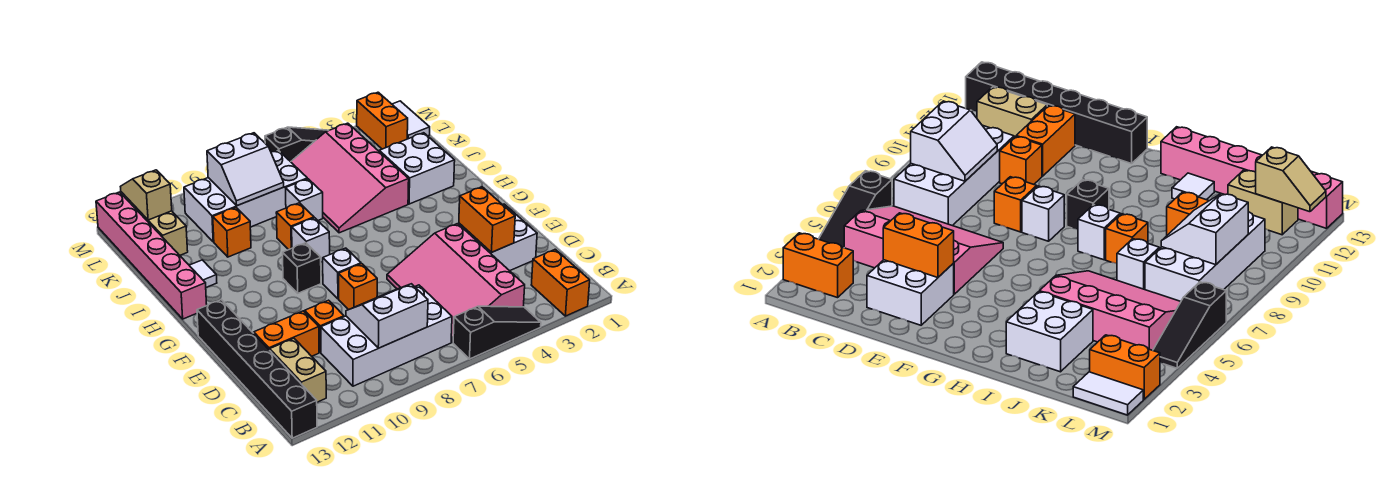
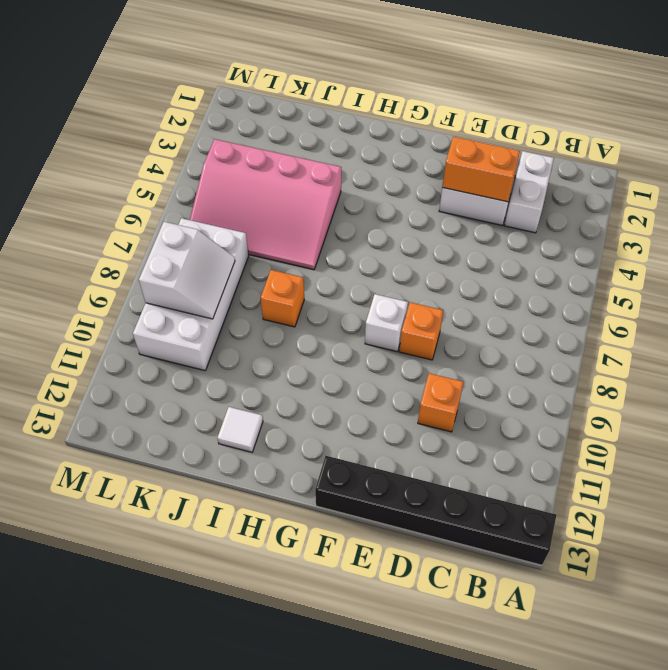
white brick C2:C3 level 1 -> none
none -> orange brick A2:B2 level 1
none -> black slope A4:A6 level 1 top 6
none -> pink slope B4:E6 level 1 top 4

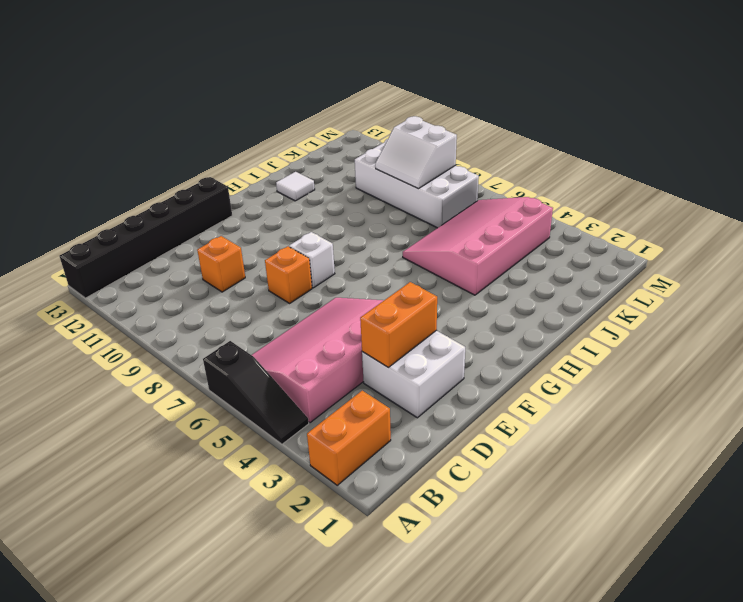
none -> white brick B7:C10 level 1
none -> tan brick B12:C12 level 1
none -> orange brick D11:D12 level 1

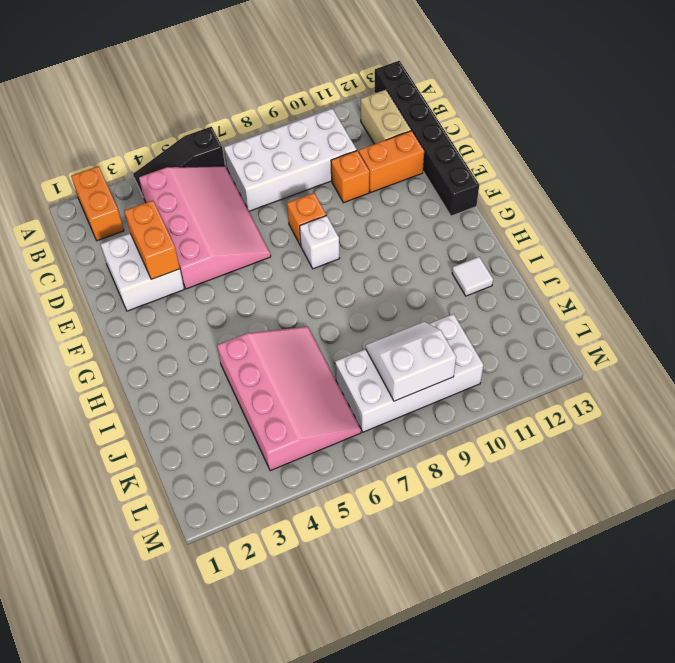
none -> black brick G9 level 1
none -> white brick H8 level 1
none -> pink brick H13:M13 level 1

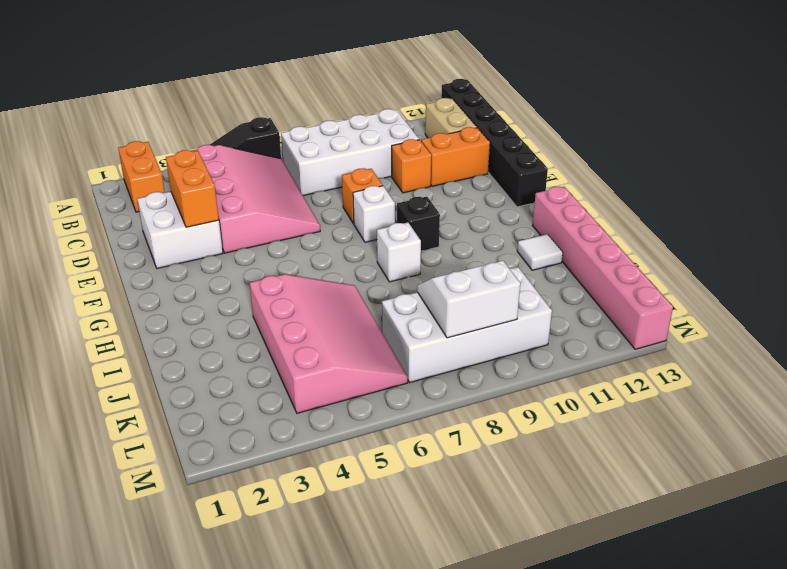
none -> white brick I2:J3 level 1
none -> orange brick I8 level 1
none -> white brick J7 level 1

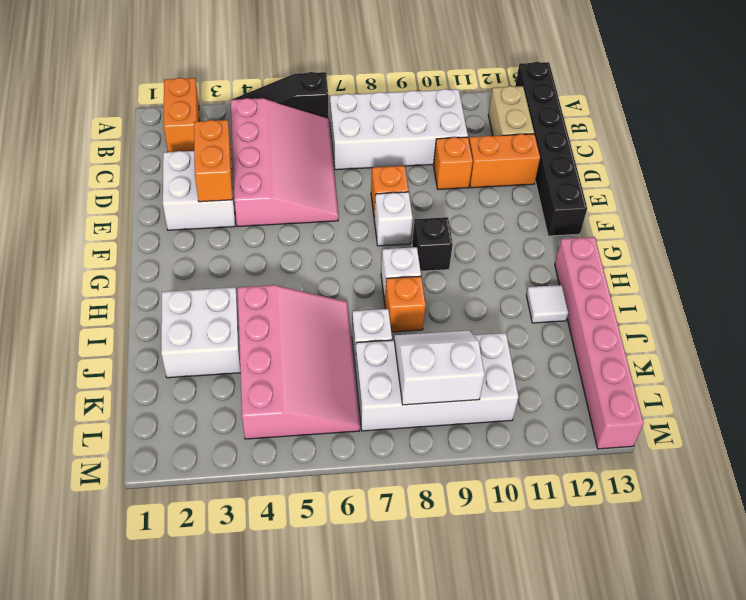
none -> orange brick J10 level 1
none -> tan brick K12:L12 level 1
none -> white tile L1:M1 level 1

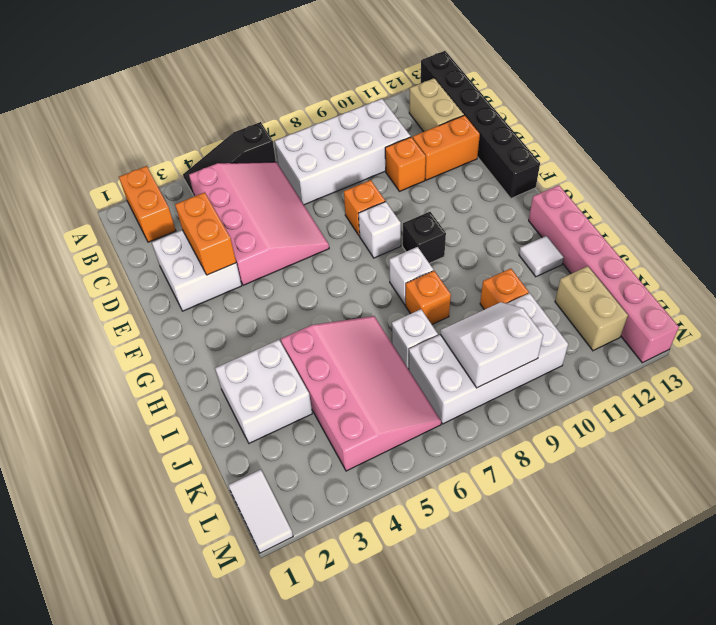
none -> orange brick L2:M2 level 1
none -> black slope M4:M6 level 1 top 6
none -> white slope B8:C9 level 2 top B

